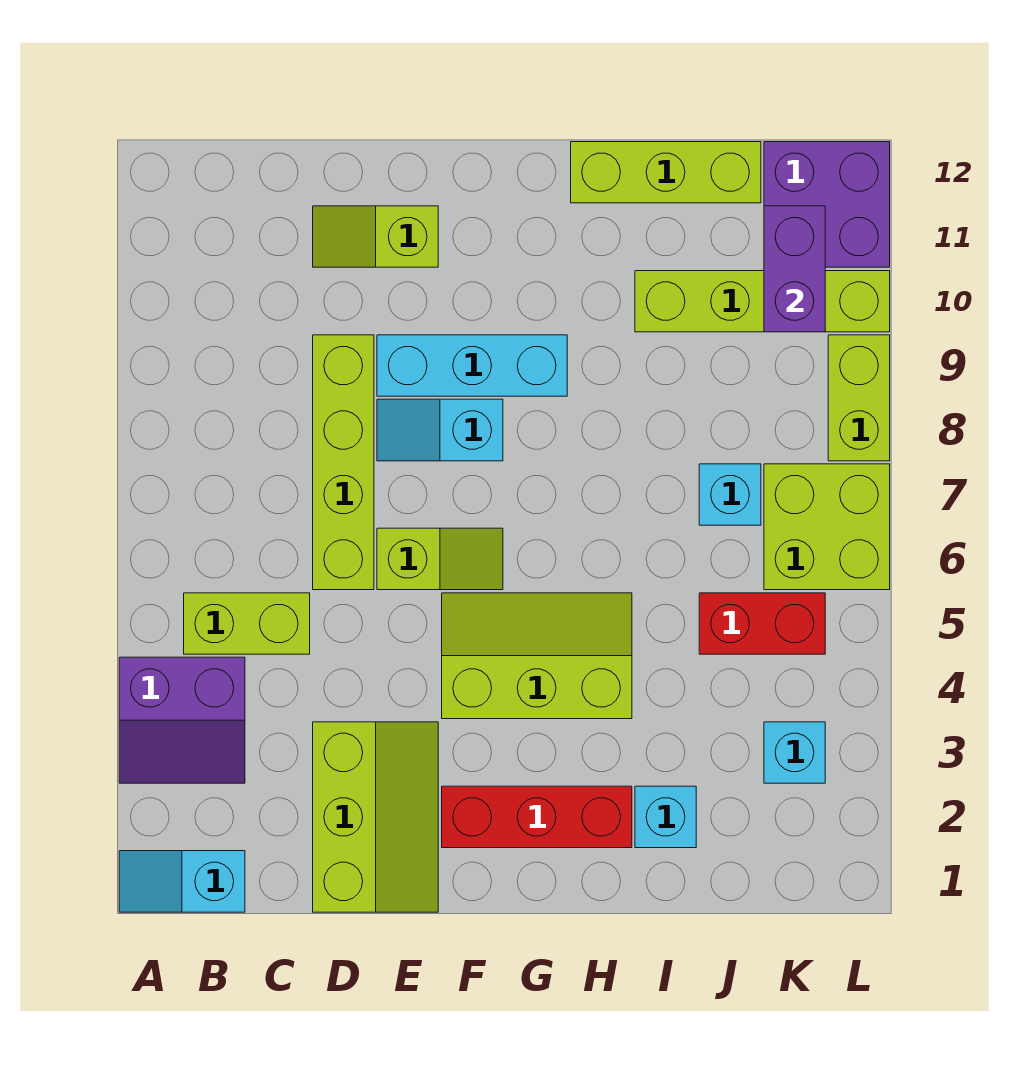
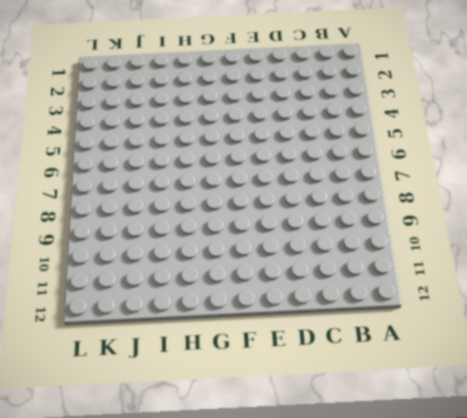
none -> cyan slope A1:B1 level 1 top B
none -> purple slope A3:B4 level 1 top 4
none -> lime brick B5:C5 level 1

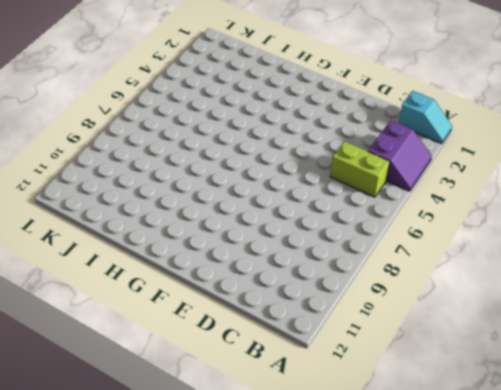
purple slope A3:B4 level 1 top B -> purple slope A3:B4 level 1 top 4
none -> lime slope D1:E3 level 1 top D
none -> lime brick D6:D9 level 1
none -> lime slope D11:E11 level 1 top E

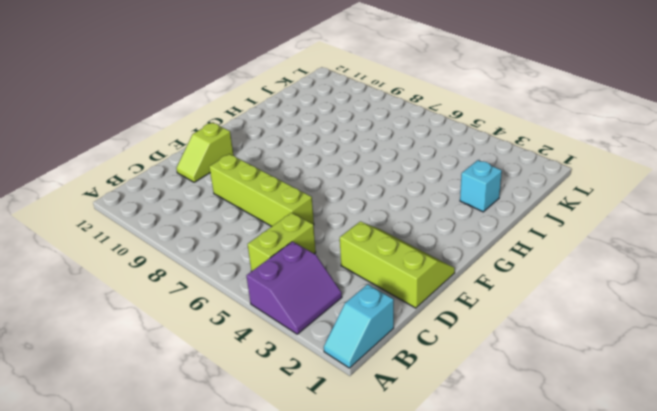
none -> lime slope E6:F6 level 1 top E
none -> cyan slope E8:F8 level 1 top F
none -> cyan brick E9:G9 level 1

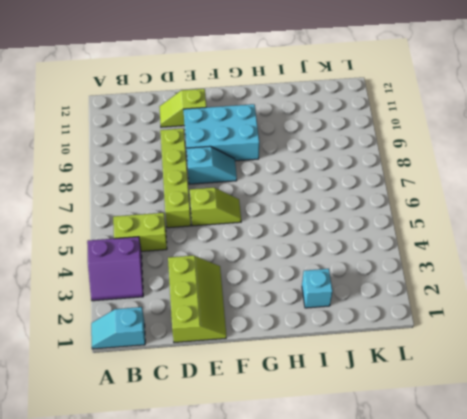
cyan slope E8:F8 level 1 top E -> cyan slope E8:F8 level 1 top F
cyan brick E9:G10 level 1 -> cyan brick E9:G9 level 1
none -> red brick F2:H2 level 1
none -> lime slope F4:H5 level 1 top 4
none -> lime brick H12:J12 level 1

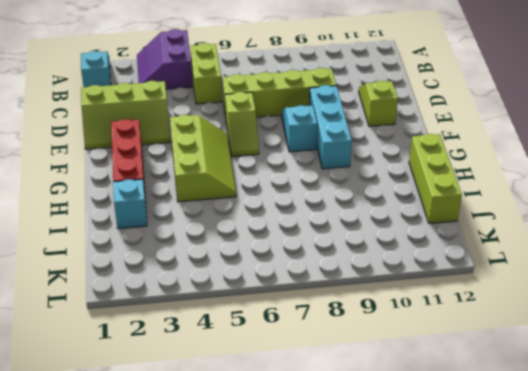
none -> lime brick I10:L10 level 1
none -> red brick J5:K5 level 1
none -> cyan brick J7 level 1

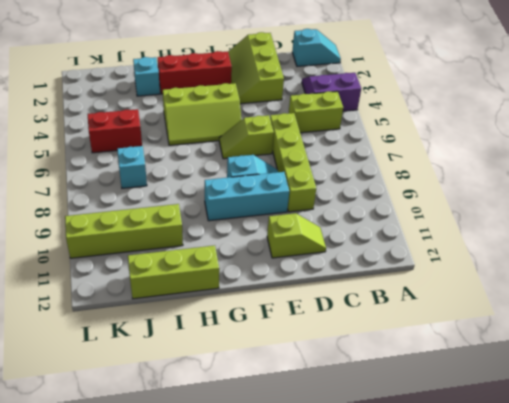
none -> cyan brick K3 level 1
none -> lime brick K6:L7 level 1
none -> purple brick K11:L12 level 1

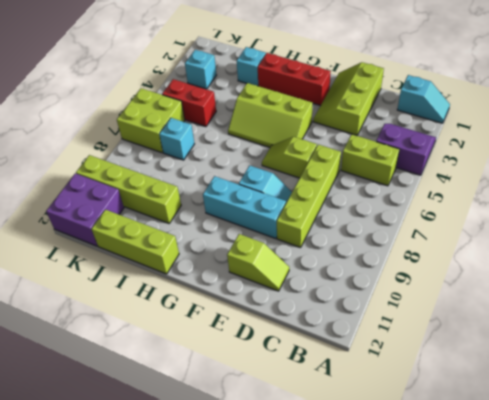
none -> lime brick L8:L9 level 1
none -> purple brick K10:K11 level 2

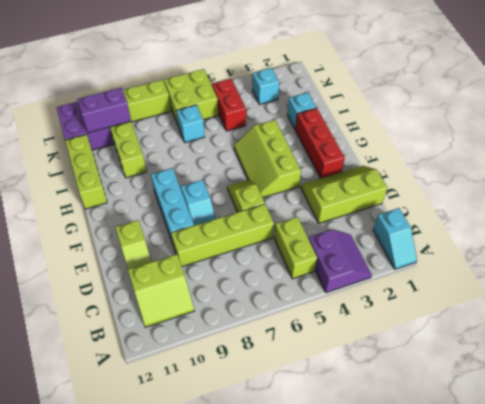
lime slope B10:C11 level 1 top C -> none

